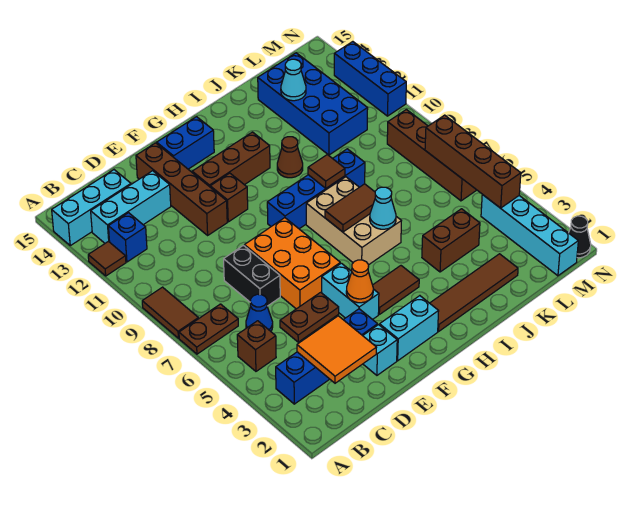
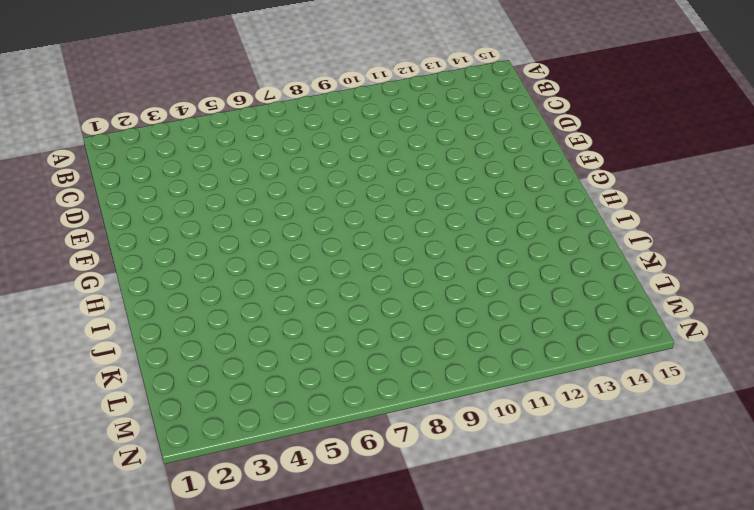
none -> brown plate A7:B7 level 1
none -> brown tile A8:A9 level 1
none -> brown tile A12 level 1
none -> cyan brick A14:C14 level 1

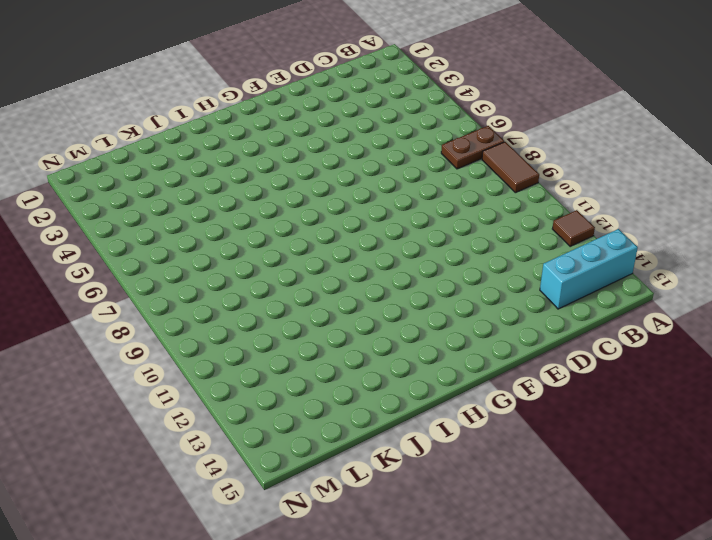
none -> blue brick B3:E3 level 1
none -> brown brick B5 level 1
none -> blue brick B12 level 1
none -> cyan brick B13:D13 level 1

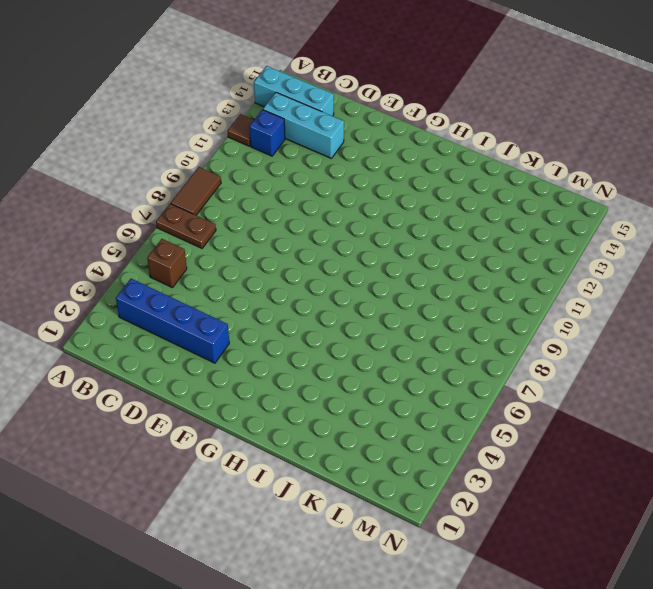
none -> blue cone C6 level 1
none -> brown plate D5:E5 level 1
none -> black brick D7:D8 level 1
none -> cyan brick E2 level 1

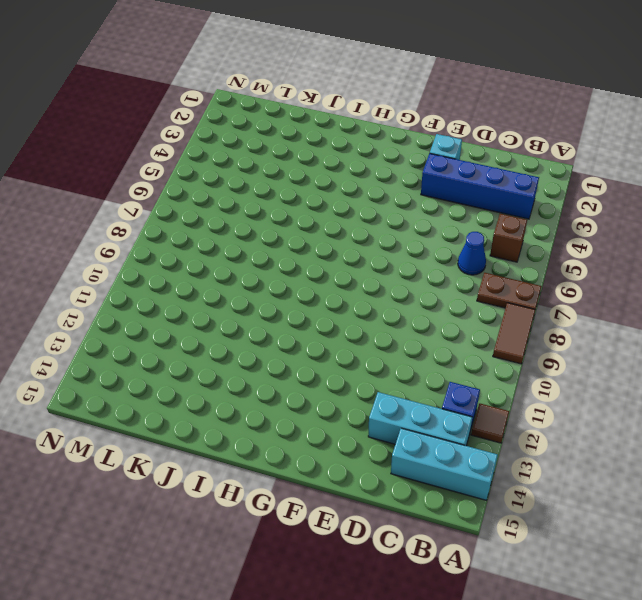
none -> brown plate D5:E5 level 1
none -> black brick D7:D8 level 1
none -> orange brick E6:F8 level 1
none -> brown brick E11:E14 level 1

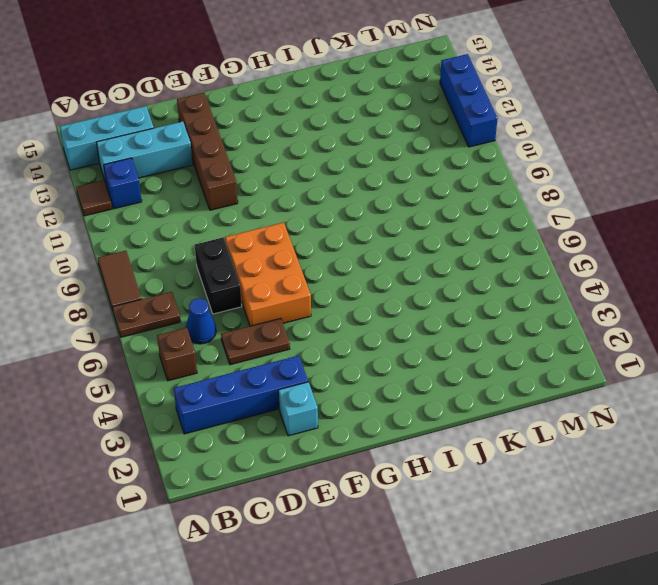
none -> cyan brick F2:G2 level 1
none -> cyan brick F4:F5 level 1
none -> brown brick F11 level 1
none -> brown brick F12:H12 level 1

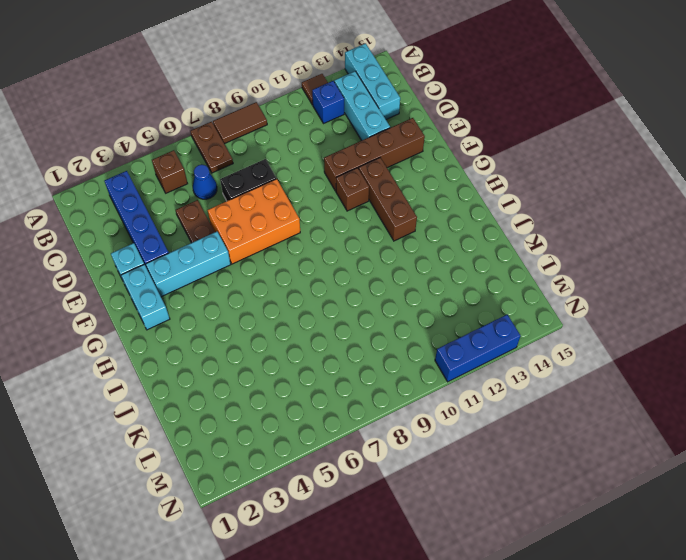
cyan brick F3:F5 level 1 -> cyan brick F4:F5 level 1
none -> blue brick F14:G14 level 1
none -> brown tile G4:H4 level 1
none -> blue brick G9:J9 level 1
none -> brown tile H2:K2 level 1

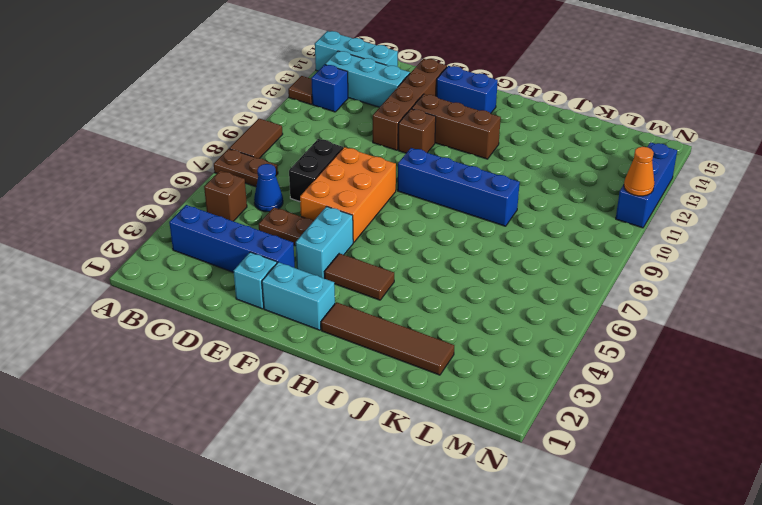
orange cone N11 level 2 -> orange cone F4 level 2
none -> tan brick H6:I8 level 1
none -> brown cone I11 level 1
none -> brown brick J4:K4 level 1
none -> blue brick K11:L14 level 1

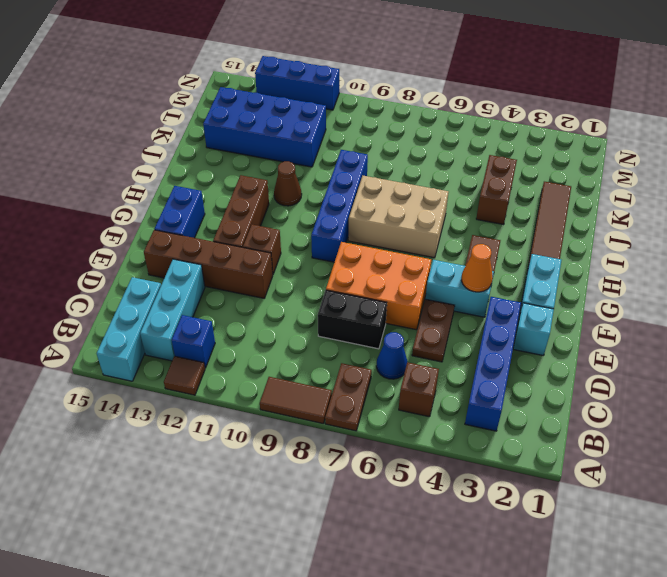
none -> cyan brick M1:M4 level 1
none -> brown brick M6:M9 level 1
none -> black cone N1 level 1
none -> orange tile C2:D3 level 2

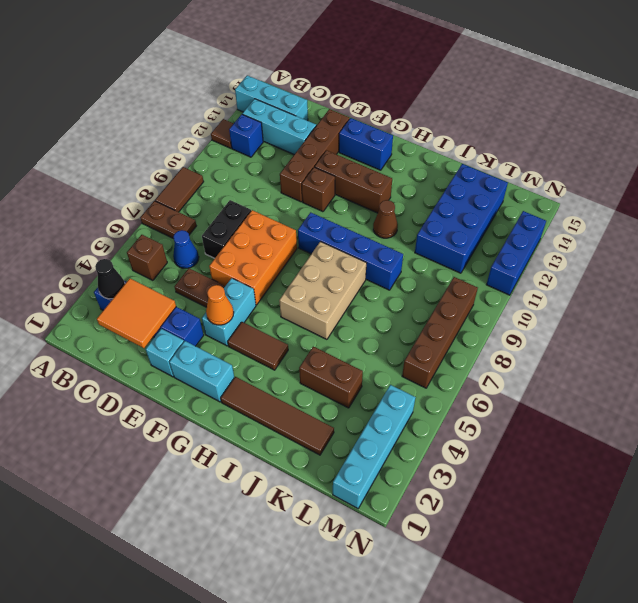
black cone B3 level 2 -> black cone N1 level 1
none -> brown tile H7:I7 level 2
none -> cyan cone I6 level 2
none -> brown tile I9 level 2
none -> cyan cone K13 level 2

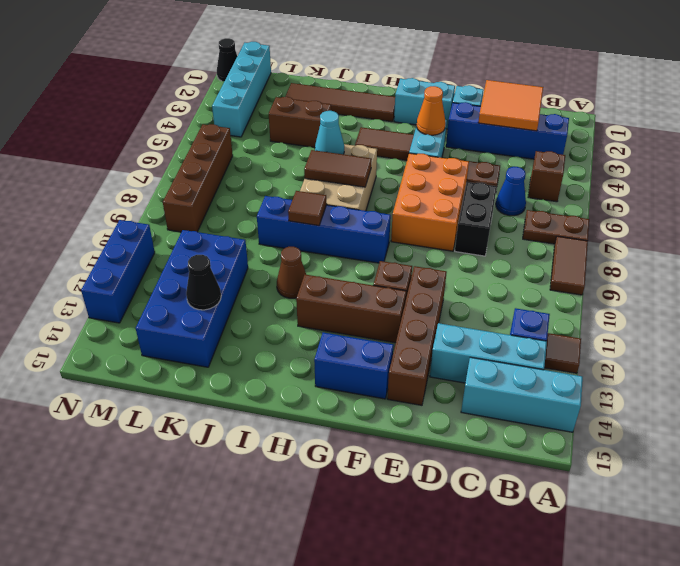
black cone K13 level 2 -> cyan cone K13 level 2
none -> brown brick M4:M7 level 2

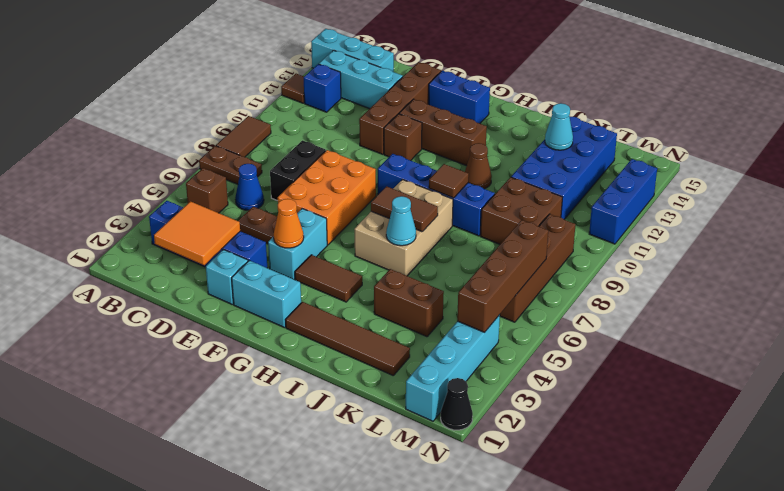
brown brick K9:L10 level 1 -> none

